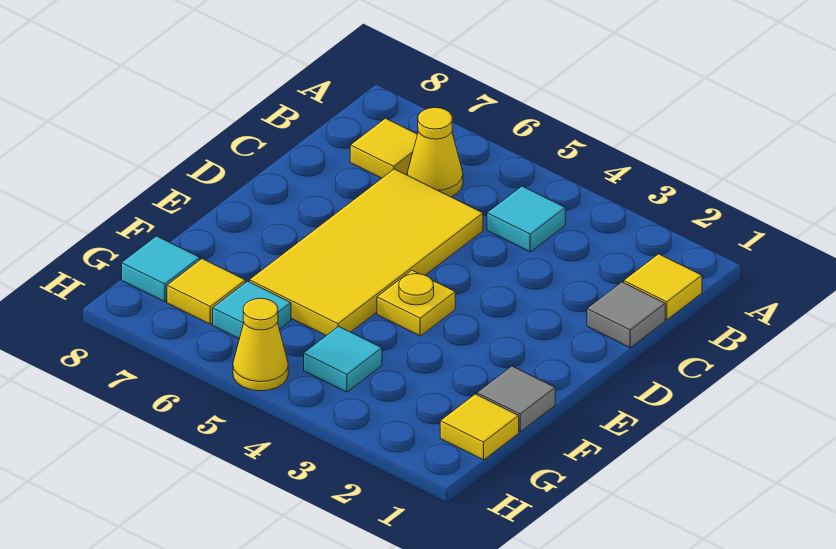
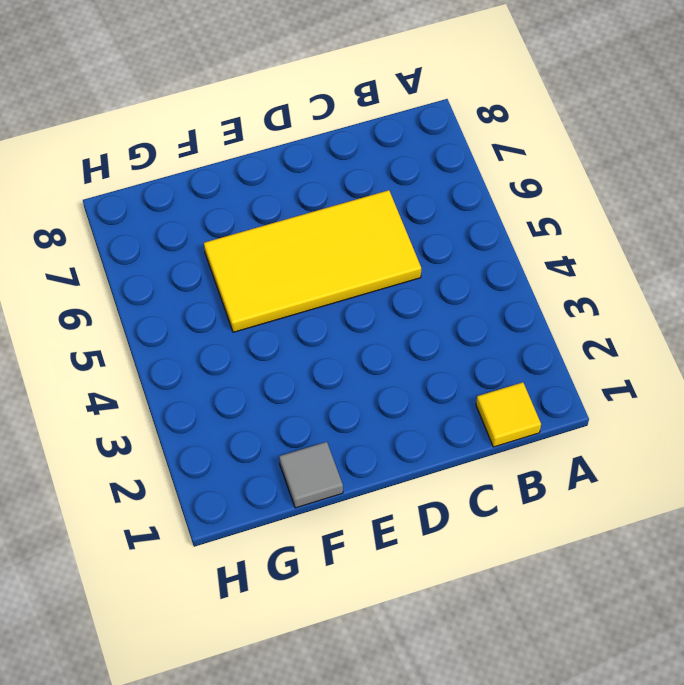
none -> cyan tile B4 level 1
none -> yellow cone B6 level 1
none -> yellow tile B7 level 1

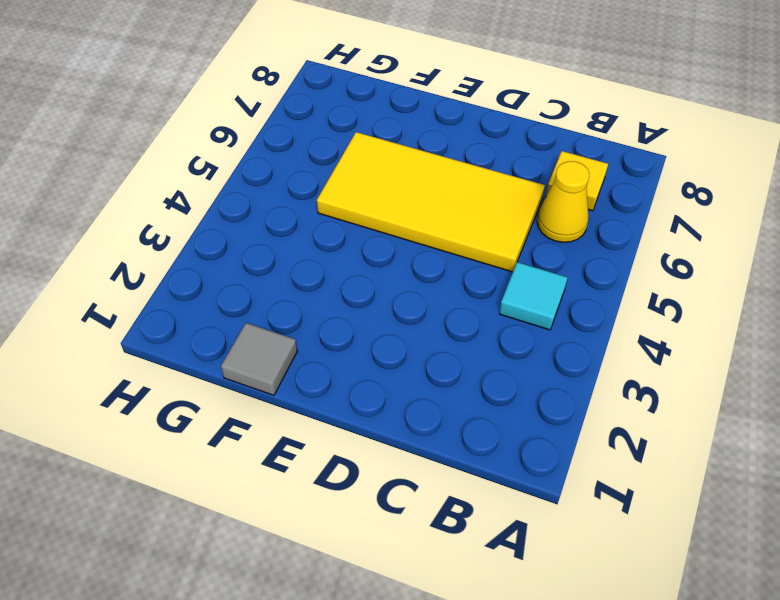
none -> yellow tile B1 level 1
none -> grey tile C1 level 1
none -> yellow plate E4 level 1

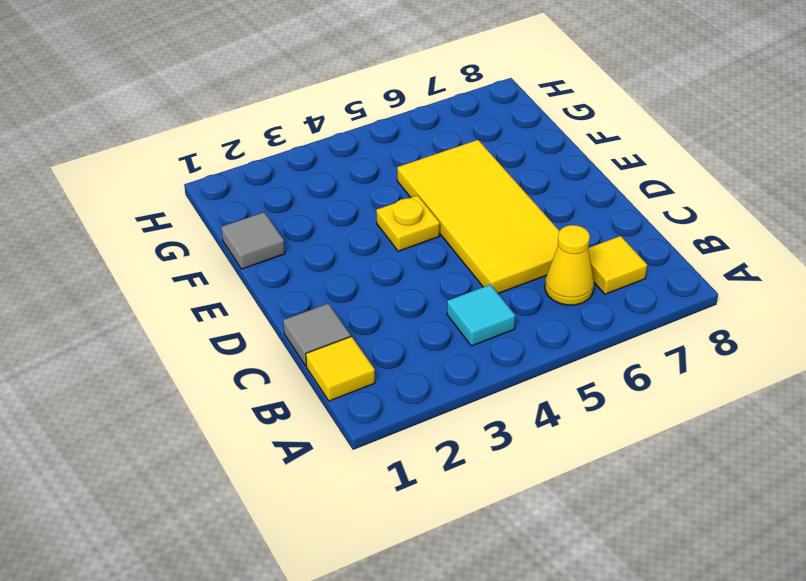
none -> yellow tile G1 level 1
none -> cyan tile G4 level 1
none -> cyan tile G6 level 1

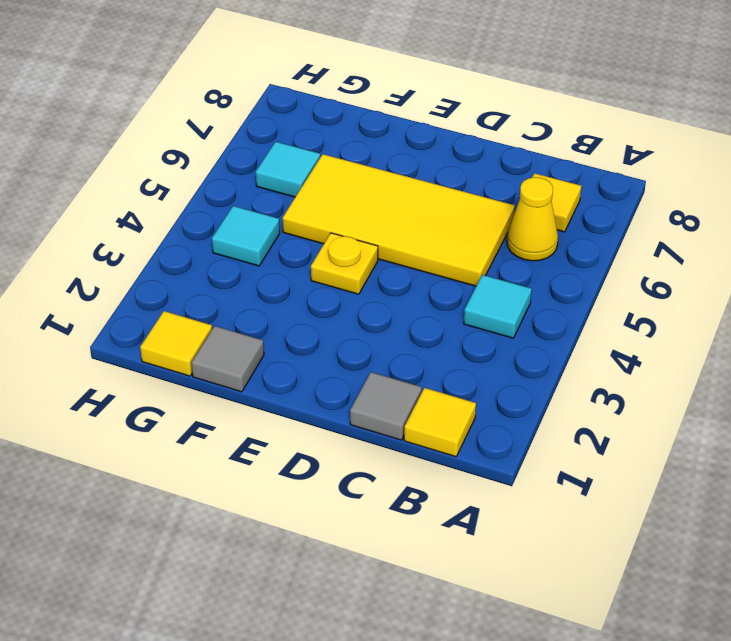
none -> yellow tile G7 level 1
none -> cyan tile G8 level 1
none -> yellow cone H5 level 1

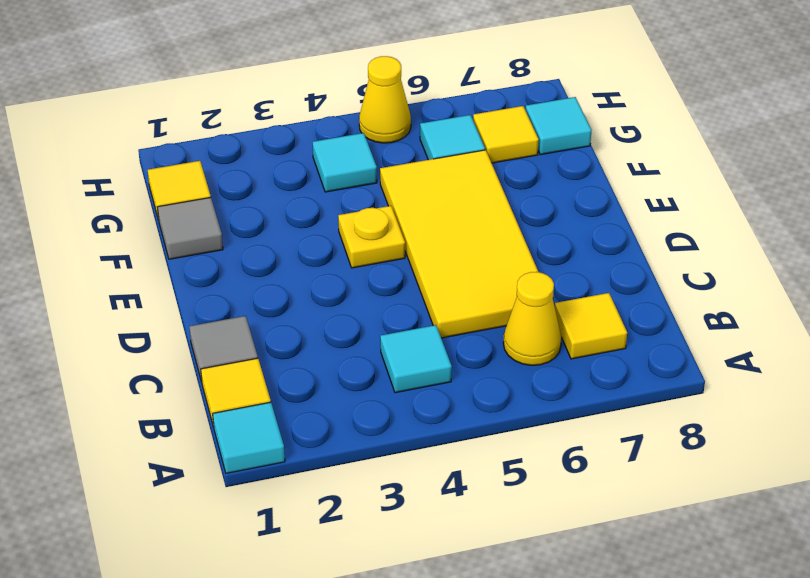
cyan tile A1 level 1 -> none

